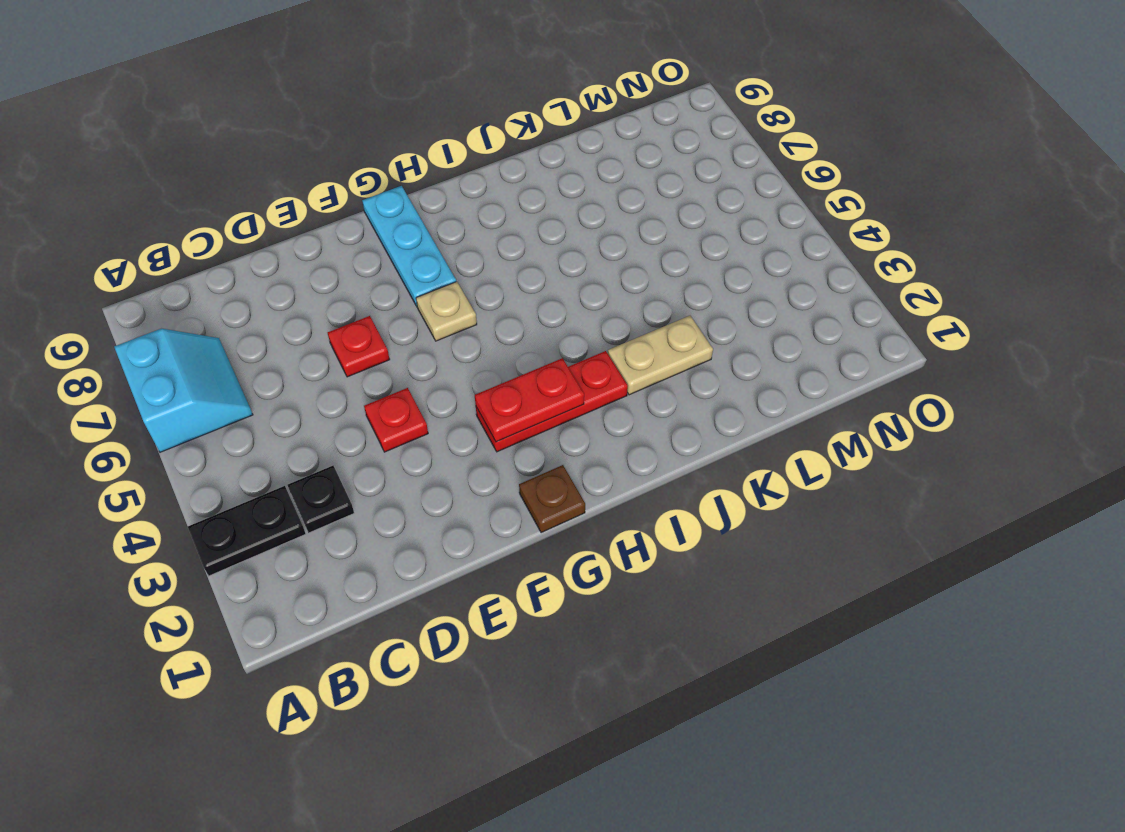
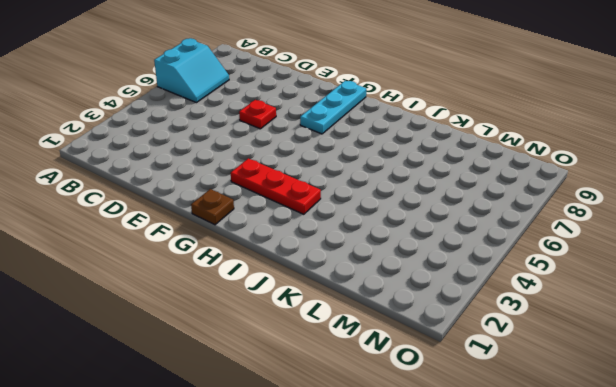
none -> black plate A3:B3 level 1
none -> black plate C3 level 1

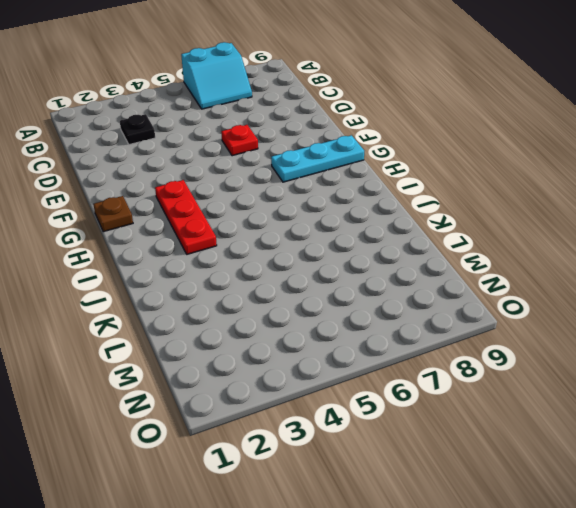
none -> black plate A3:B3 level 1
none -> red plate E4 level 1

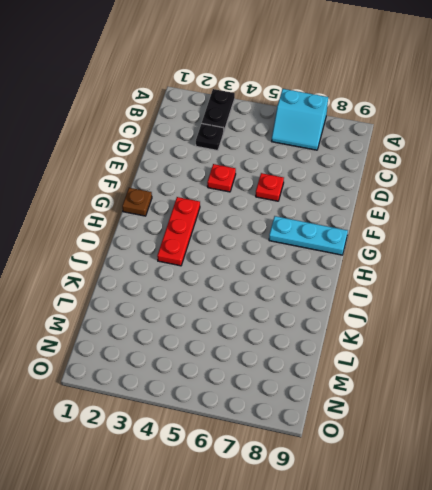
none -> tan plate G6 level 1
none -> tan plate J3:K3 level 1

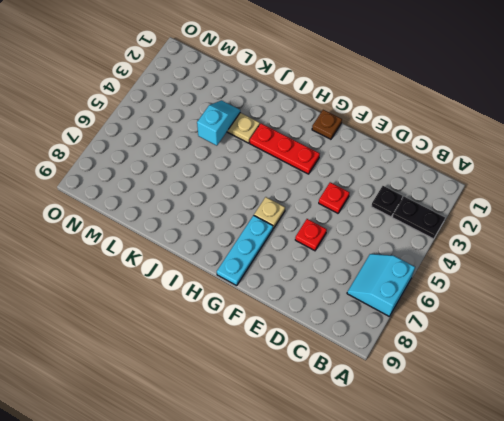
cyan slope K3:K4 level 2 top 4 -> none
none -> red plate G3:H3 level 2

